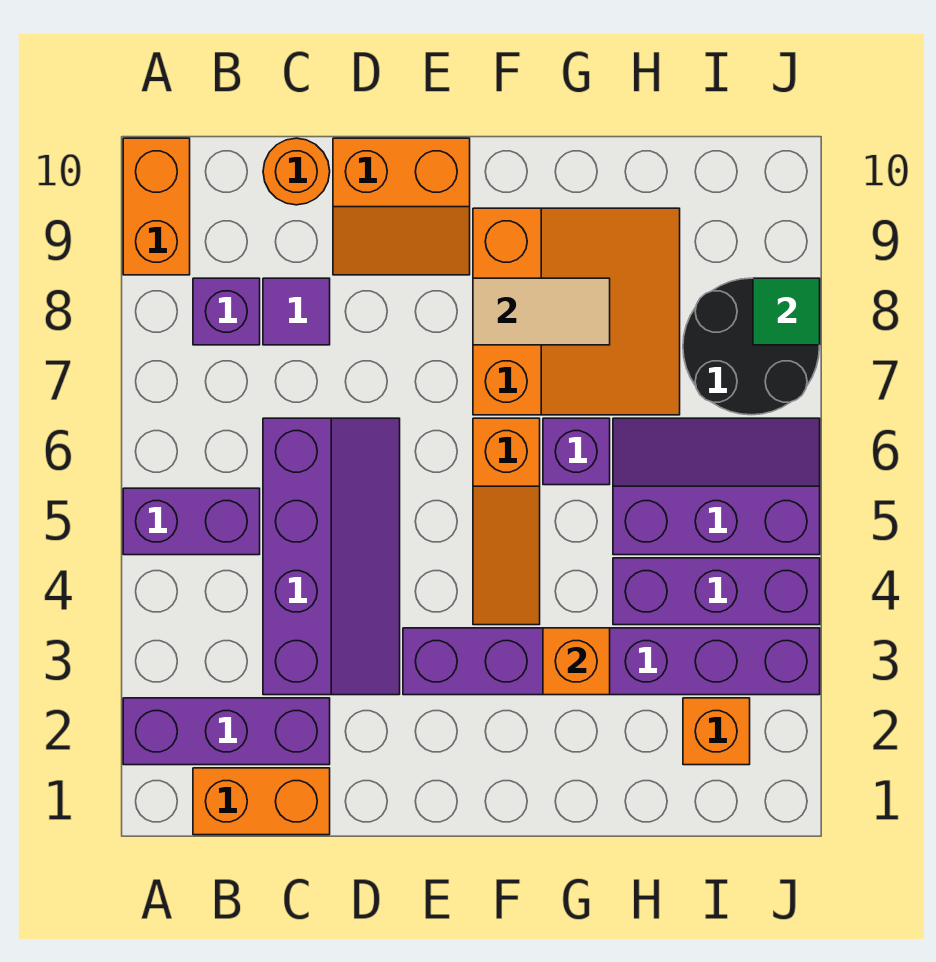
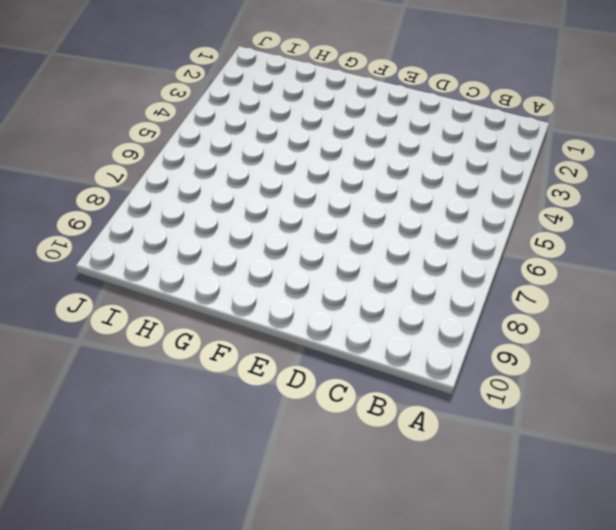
none -> purple brick A2:C2 level 1
none -> purple brick A5:B5 level 1
none -> orange brick A9:A10 level 1

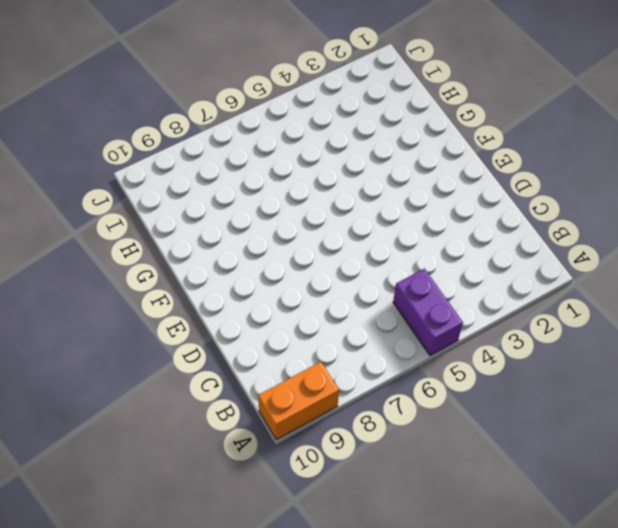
none -> purple brick A2:C2 level 1
none -> orange brick B1:C1 level 1
none -> purple brick B8 level 1

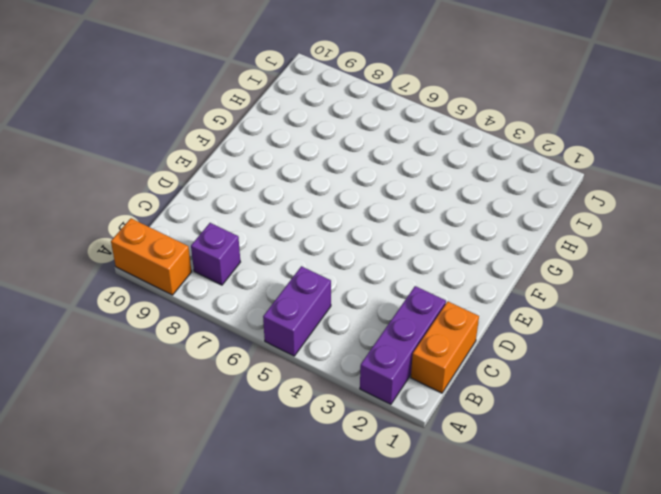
none -> purple slope C3:D6 level 1 top C
none -> purple tile C8 level 1
none -> orange round brick C10 level 1

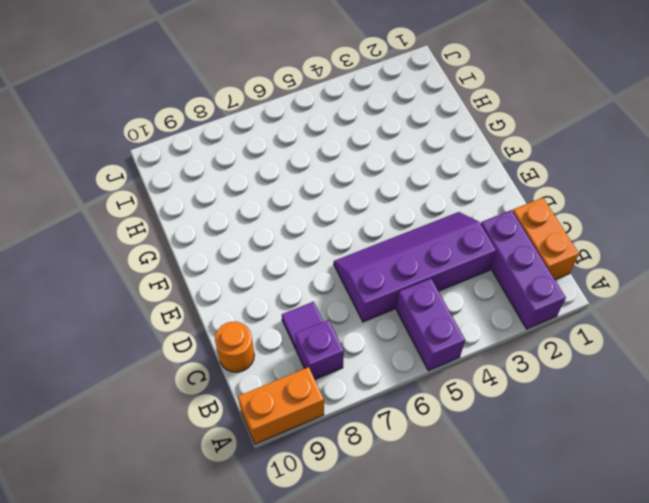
none -> orange slope D9:E10 level 1 top 10
none -> purple brick E3:J3 level 1
none -> orange slope F4:F6 level 1 top 6

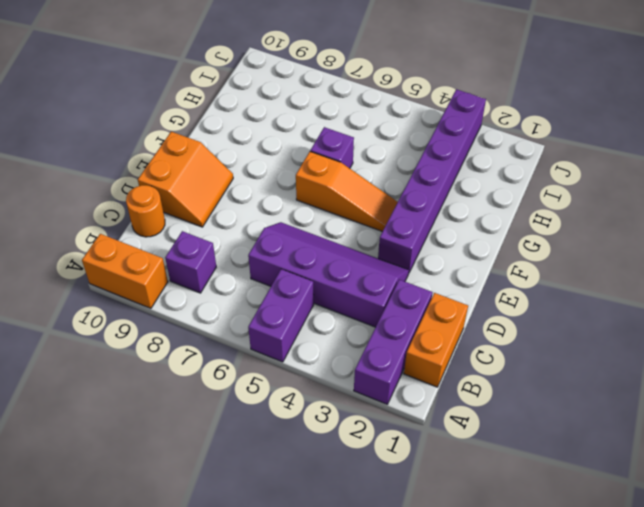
none -> purple tile C8 level 1
none -> orange slope F7:H9 level 1 top F
none -> purple brick H4:J4 level 1

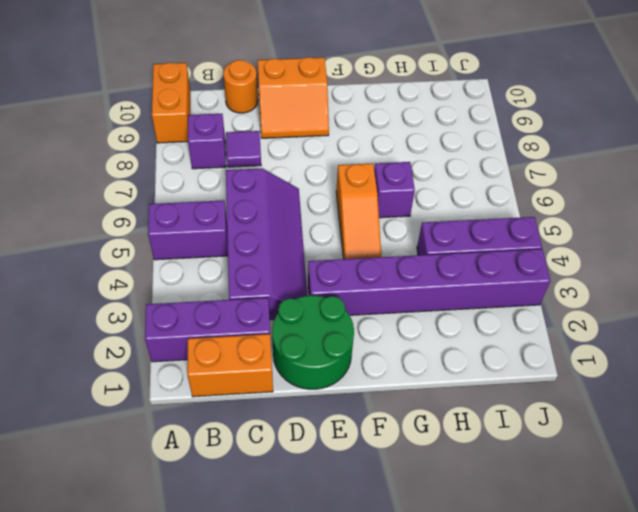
green round brick D1:E2 level 1 -> none
none -> orange slope F7:H9 level 1 top F
none -> purple slope H5:J6 level 1 top 5
none -> orange brick I2 level 1

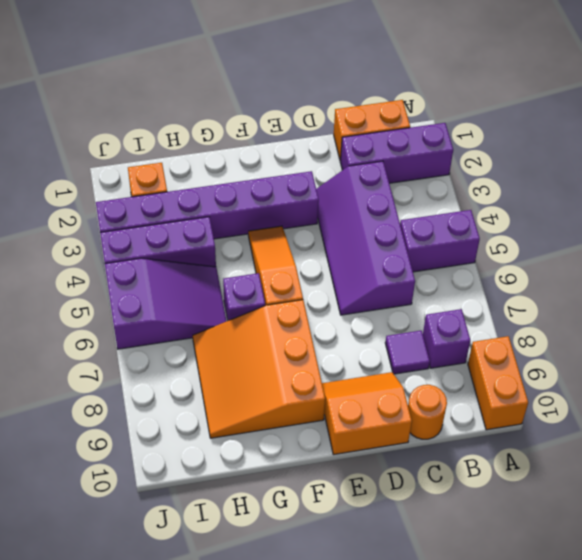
purple slope H5:J6 level 1 top J -> purple slope H5:J6 level 1 top 5
none -> black round brick I7:J8 level 1
none -> tan tile F8:G8 level 2
none -> orange brick G3 level 2

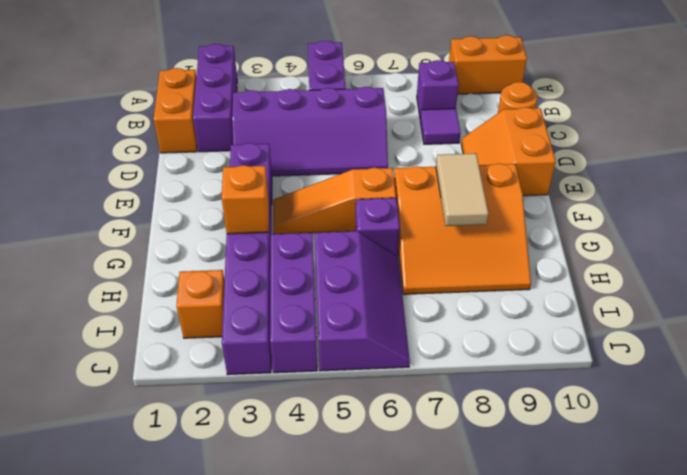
none -> black round brick I7:J8 level 1
none -> green tile J8 level 2

